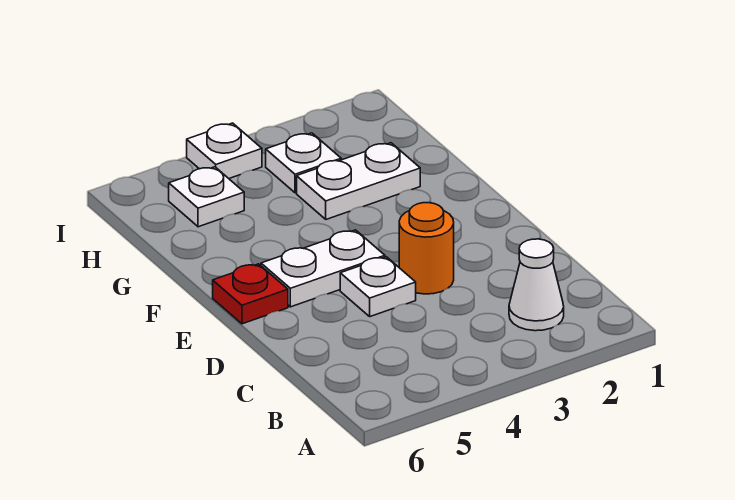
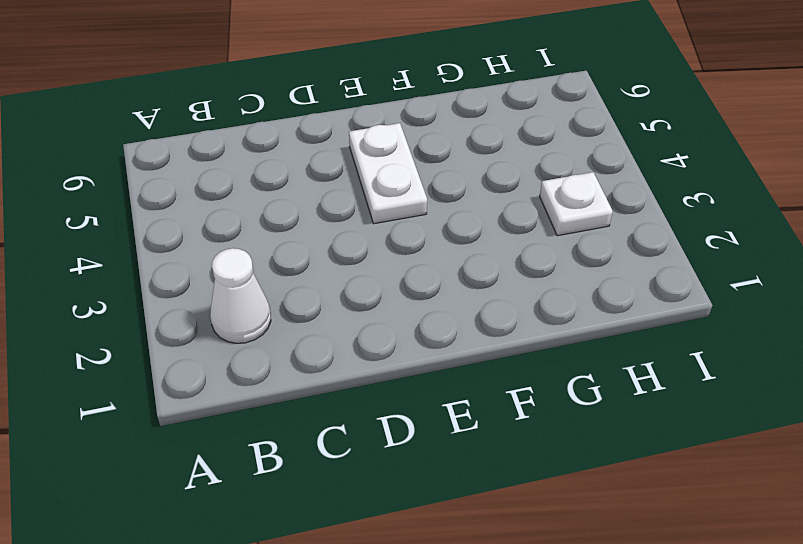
none -> orange round brick D3 level 1
none -> white plate D4 level 1

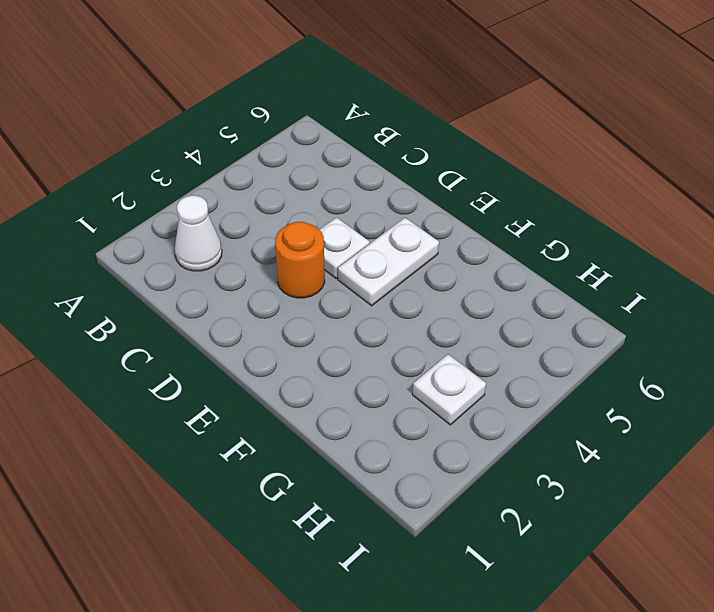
none -> red plate E6 level 1
none -> white plate G2:G3 level 1

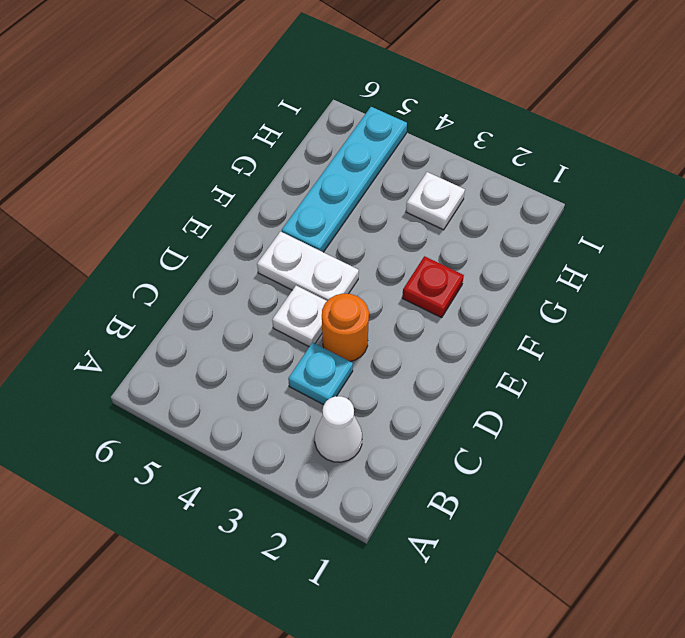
cyan plate C3 level 1 -> none
red plate F2 level 1 -> red plate E6 level 1
cyan plate F5:I5 level 1 -> white plate H5 level 1
none -> white plate G2:G3 level 1
none -> white plate I4 level 1

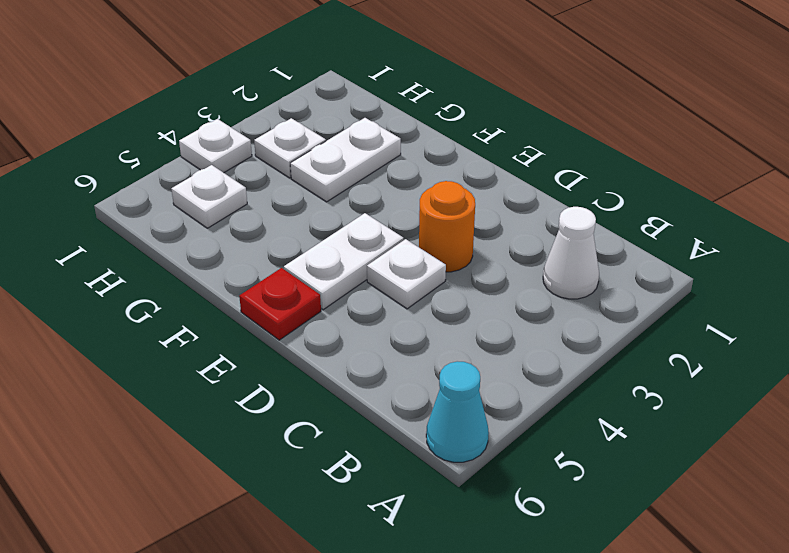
cyan cone A6 level 1 -> none

